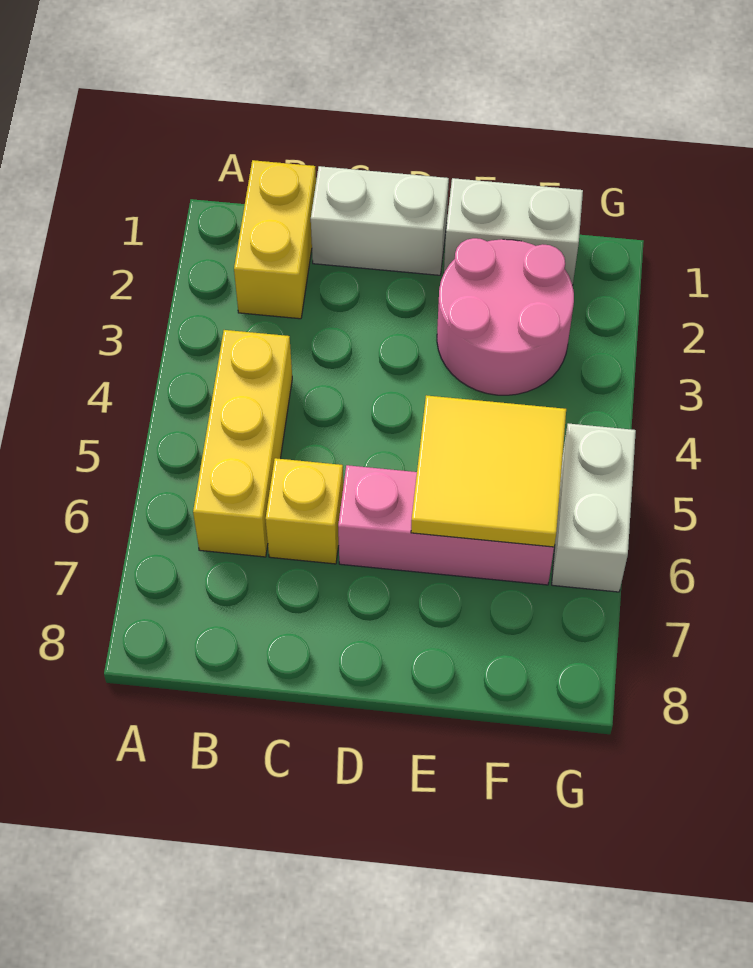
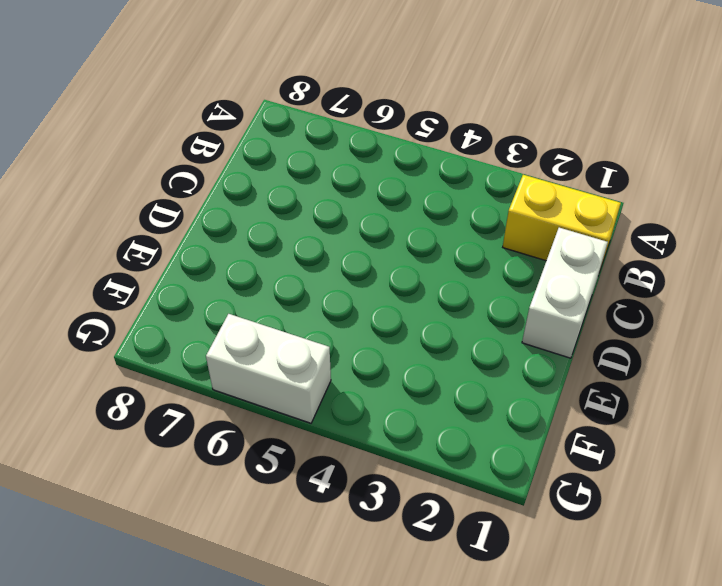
none -> yellow brick B4:B6 level 1
none -> yellow brick C6 level 1

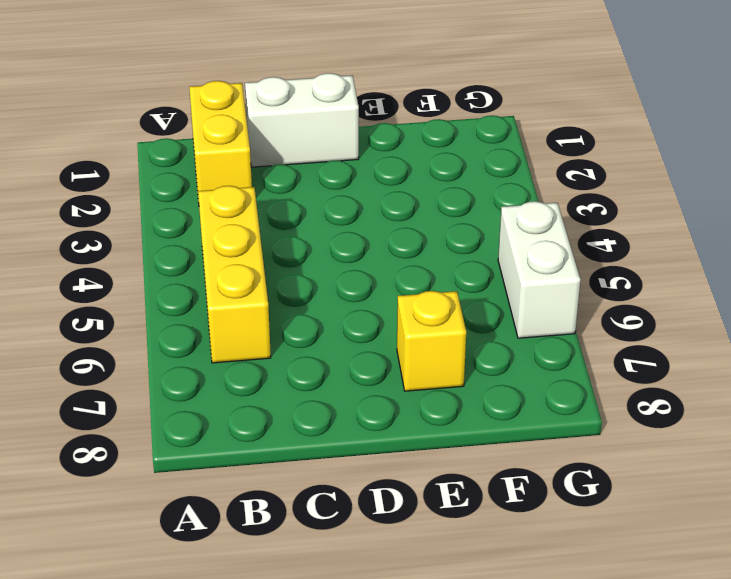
yellow brick E7 level 1 -> yellow brick C6 level 1
none -> pink brick D6:F6 level 1
none -> white brick E1:F1 level 1

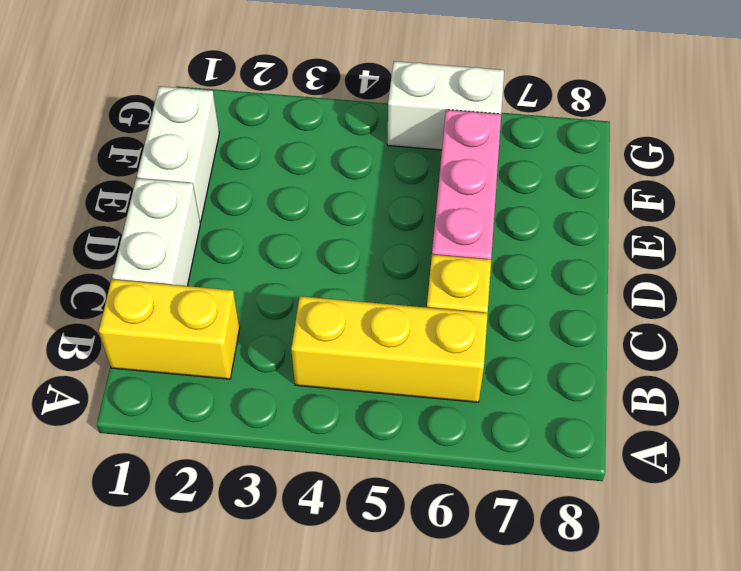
none -> pink round brick E2:F3 level 1
none -> yellow tile E5:F6 level 2

